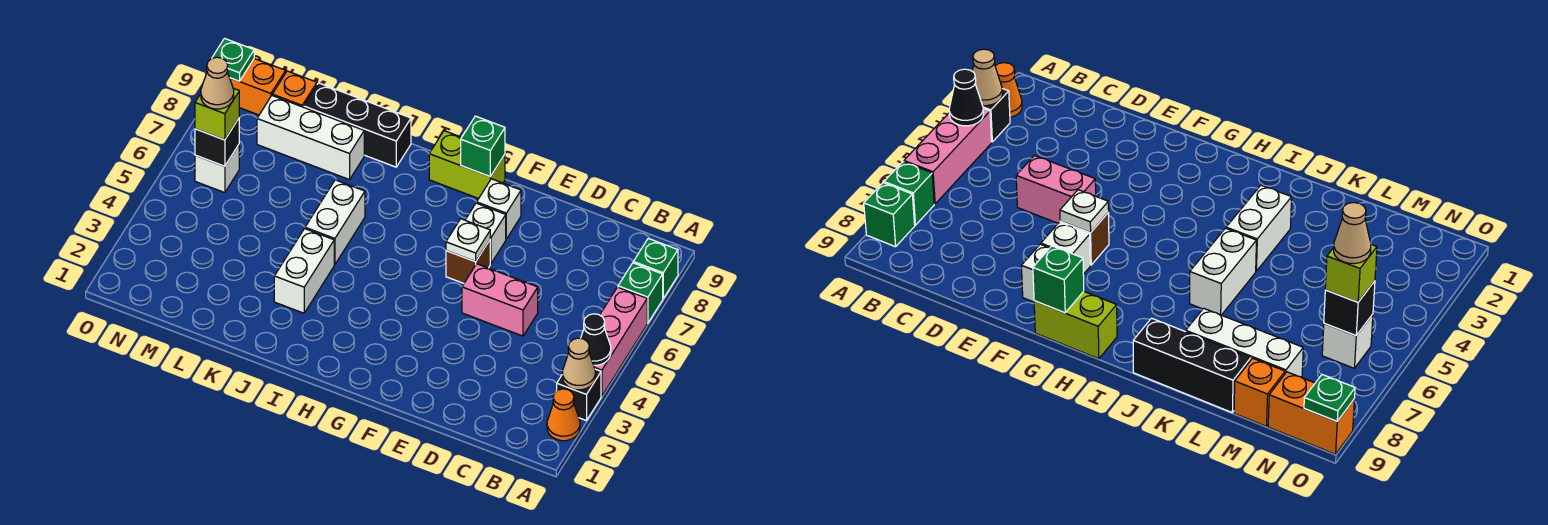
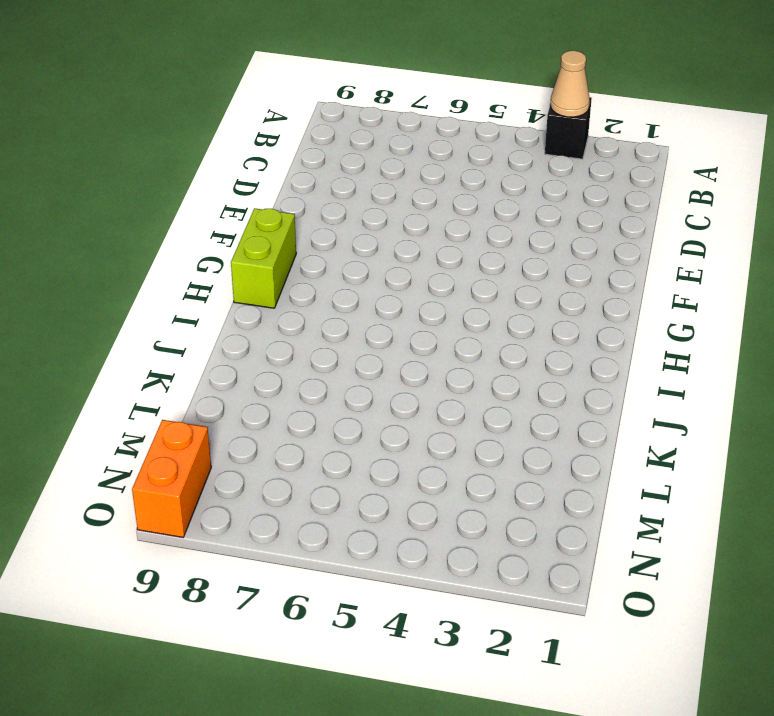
none -> orange cone A2 level 1
none -> pink brick A4:A6 level 1
none -> green brick A7 level 1

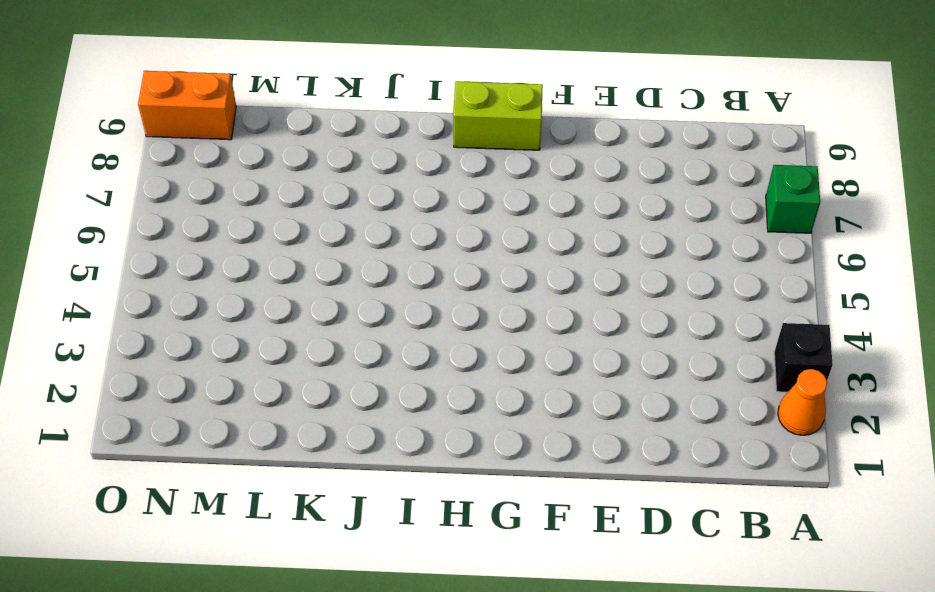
none -> pink brick A4:A6 level 1
none -> green brick A8 level 1
none -> pink brick D5:E5 level 1

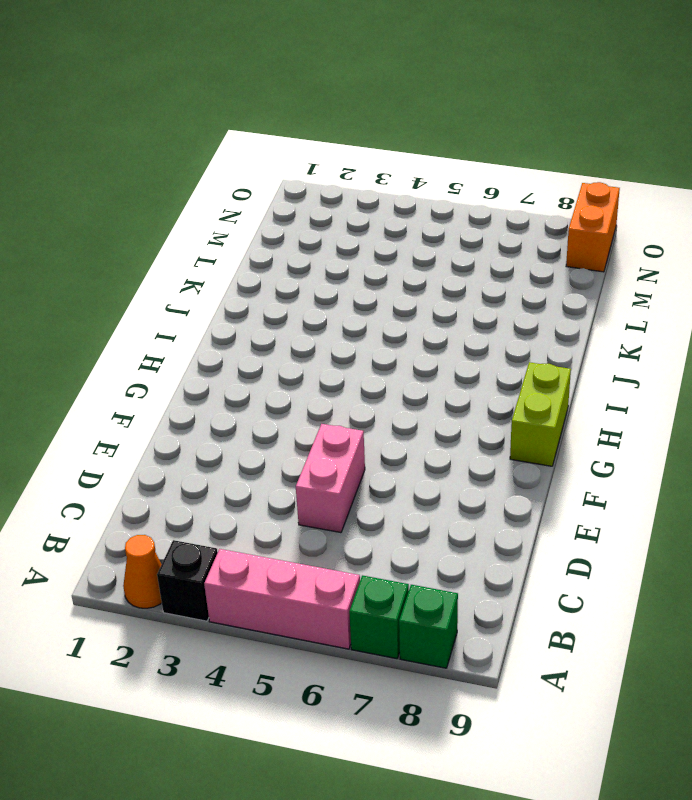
none -> brown brick F6 level 1
none -> white brick F7 level 1
none -> white brick F8 level 1

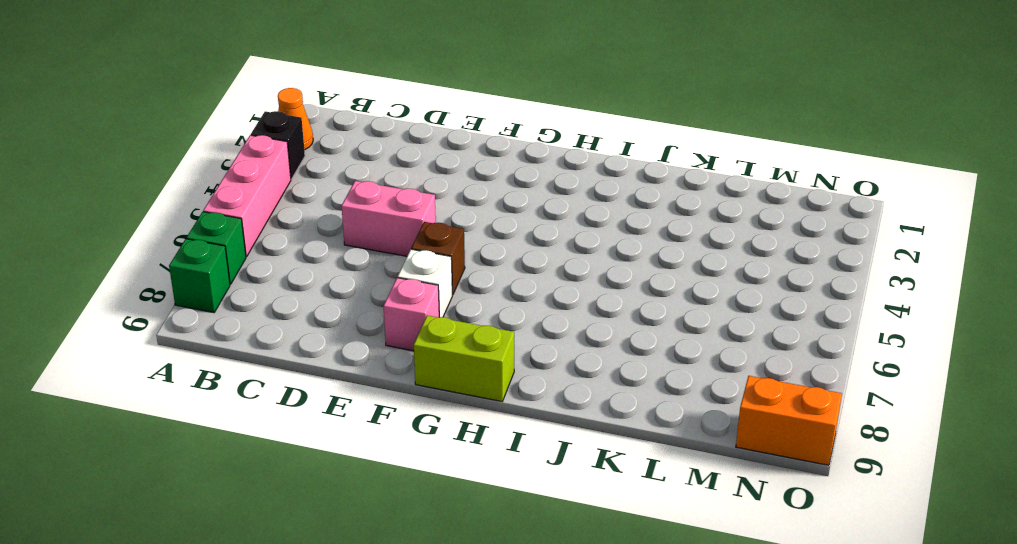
pink brick F8 level 1 -> white brick F8 level 1
none -> white brick J3:J4 level 1
none -> white brick J5:J6 level 1
none -> black brick J9:L9 level 1

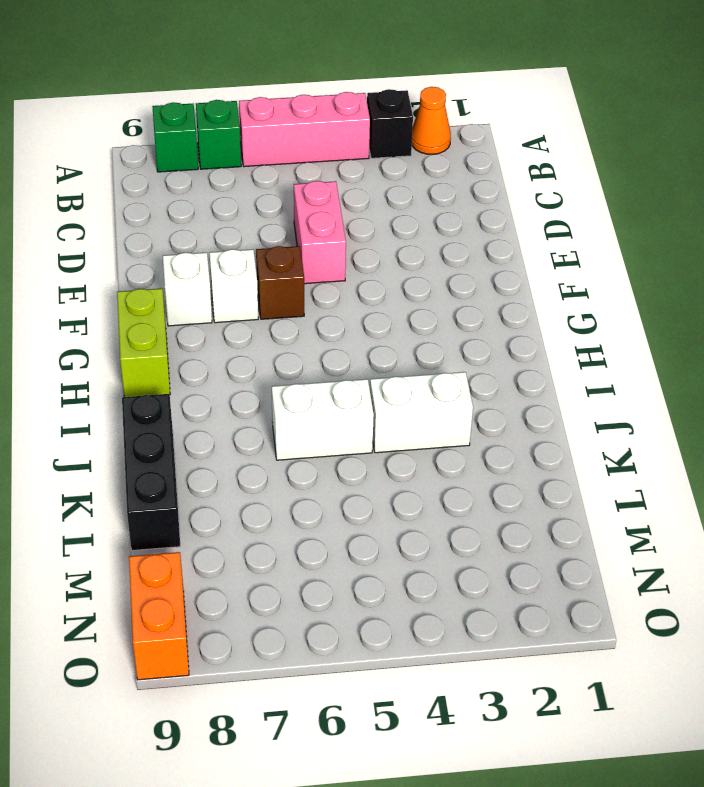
none -> white brick K8:M8 level 1
none -> orange brick M9 level 1
none -> white brick N6 level 1

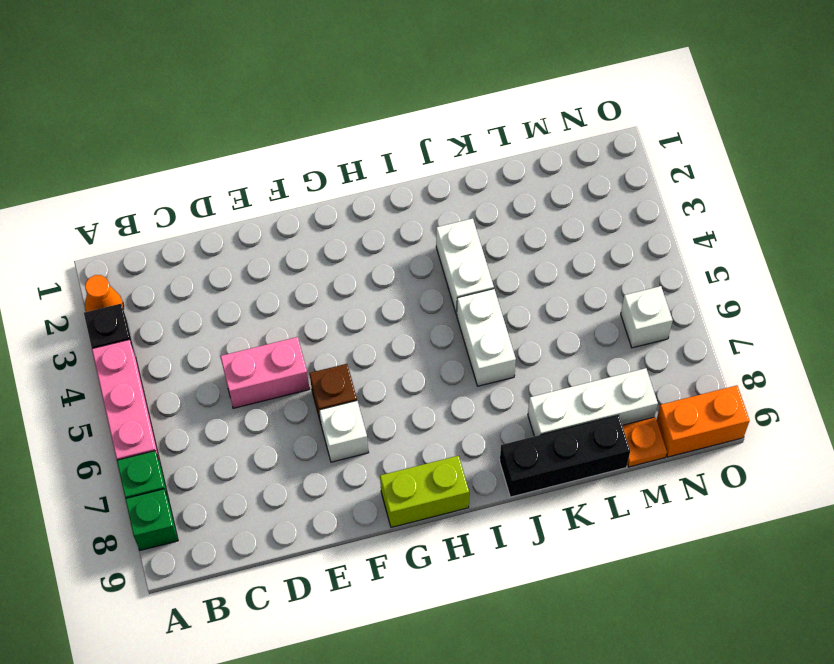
orange plate M9 level 1 -> orange brick M9 level 1
none -> white brick F8 level 1
none -> tan cone A3 level 2
none -> black cone A4 level 2

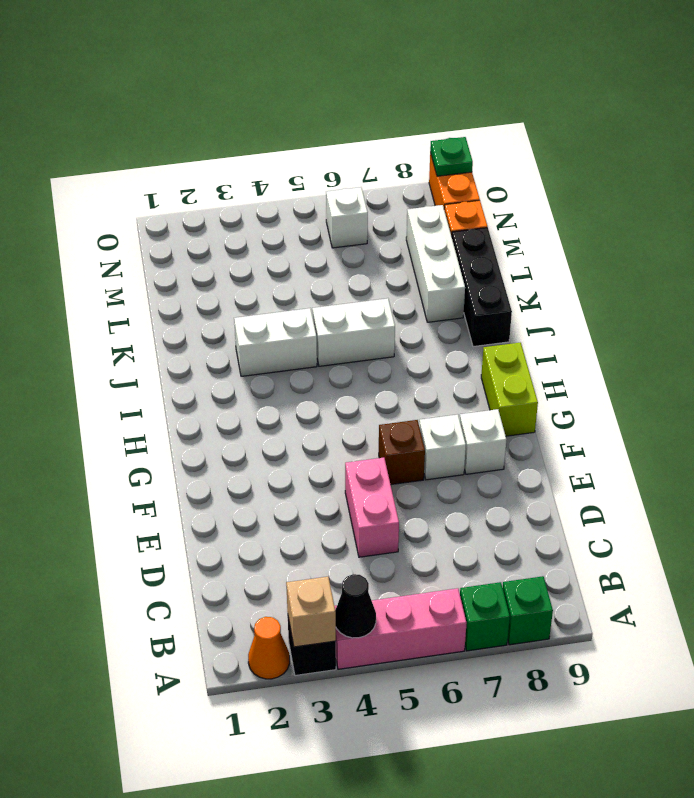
tan brick A3 level 2 -> tan cone A3 level 2
none -> white plate F6 level 2
none -> green brick G9 level 2
none -> black brick N6 level 2

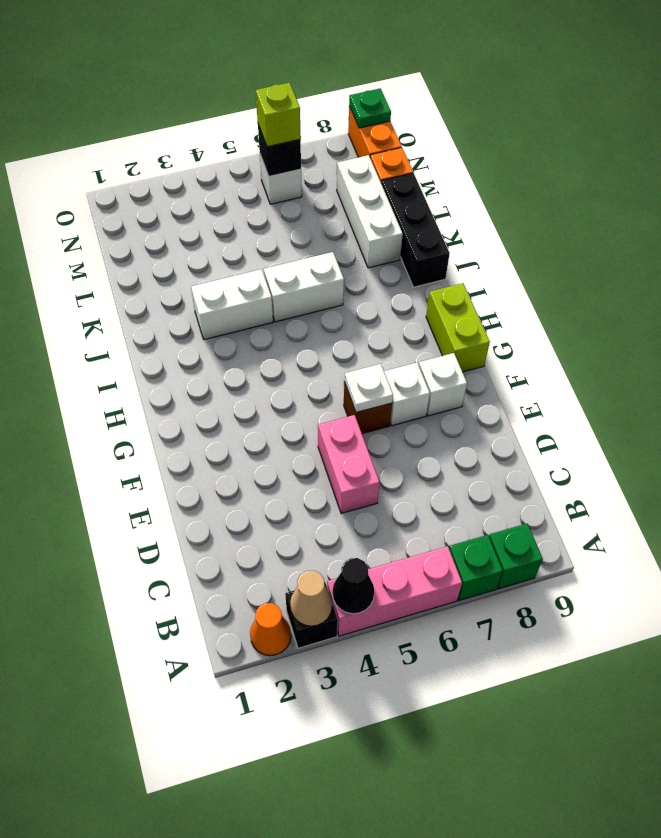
none -> green brick G9 level 2
none -> tan cone N6 level 4

